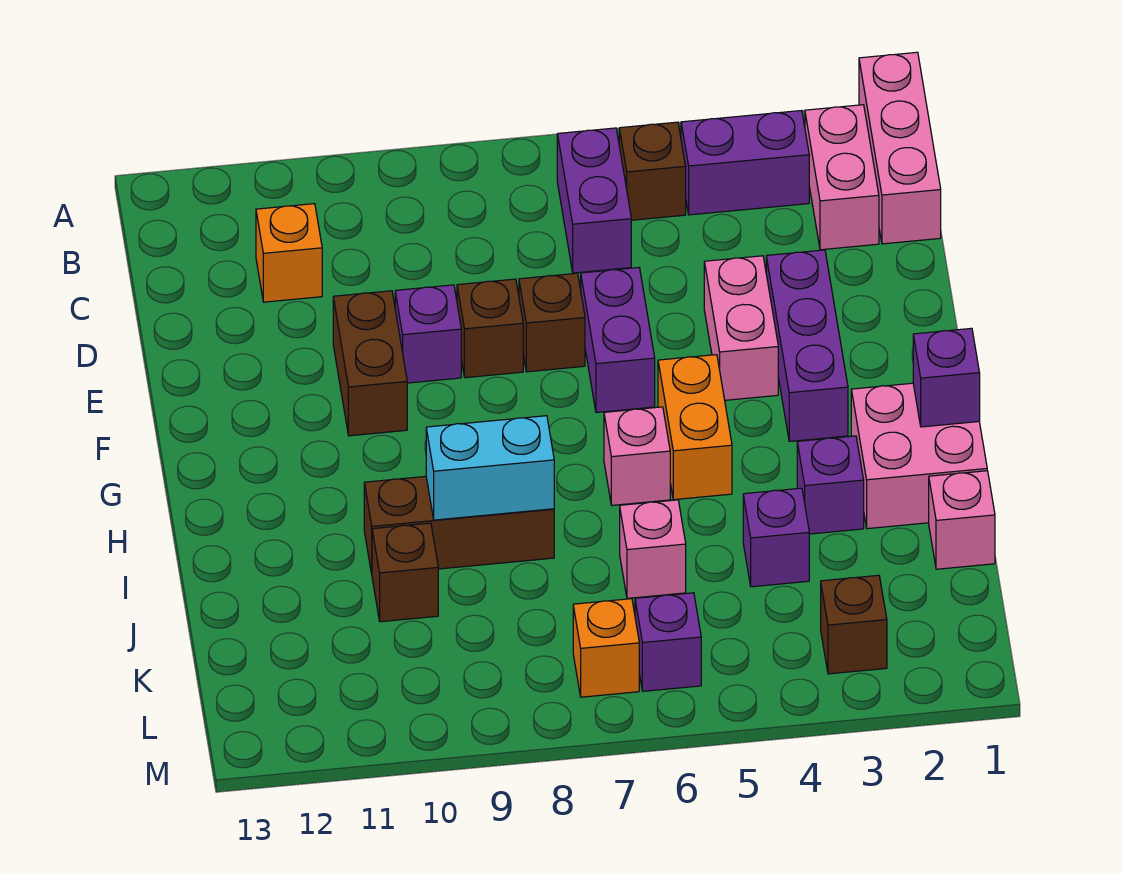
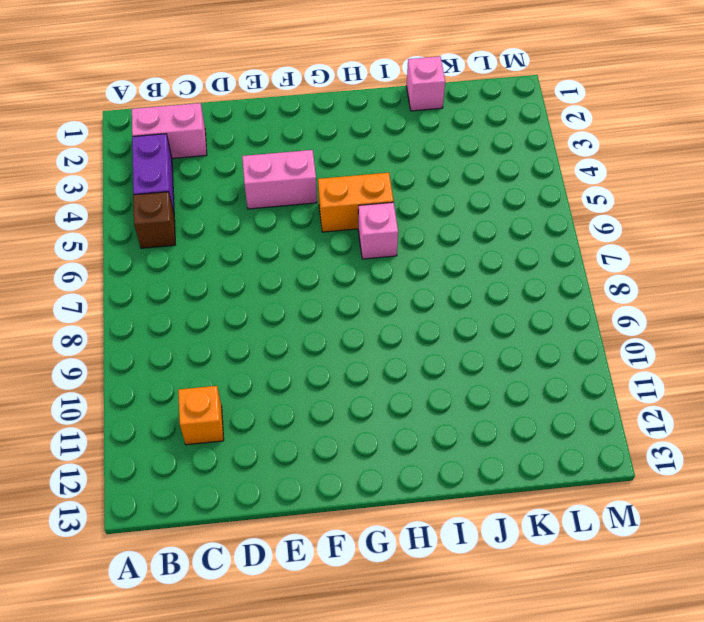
none -> pink brick A1:C1 level 1
none -> purple brick B6:C6 level 1
none -> purple brick E3:G3 level 1

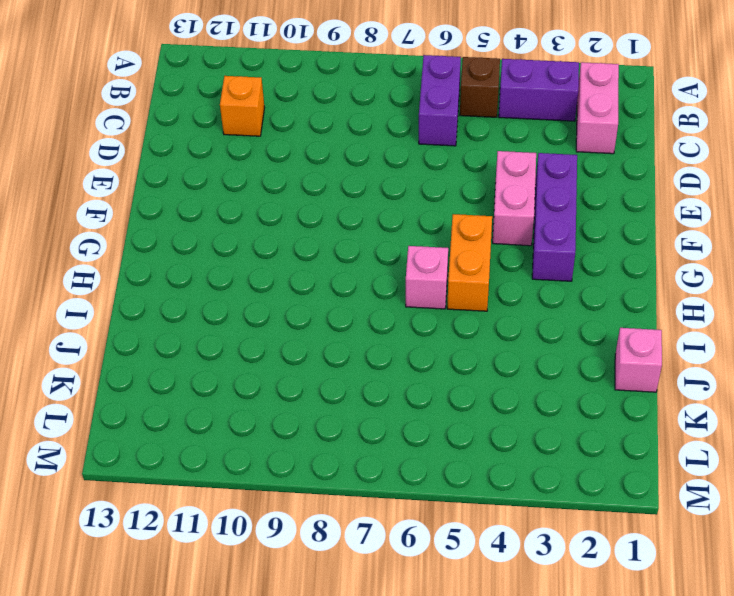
none -> pink brick A1:C1 level 1
none -> purple brick E6:F6 level 1
none -> brown brick E7 level 1

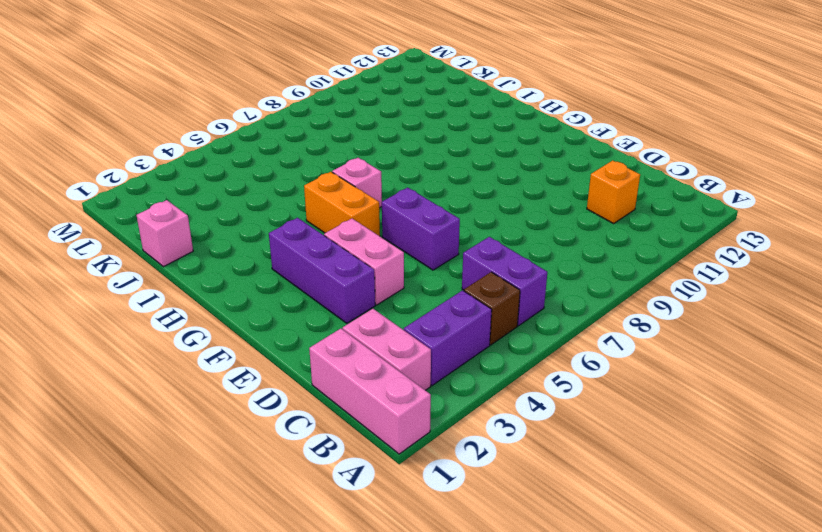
none -> brown brick E7 level 1
none -> brown brick E8 level 1
none -> purple brick E9 level 1

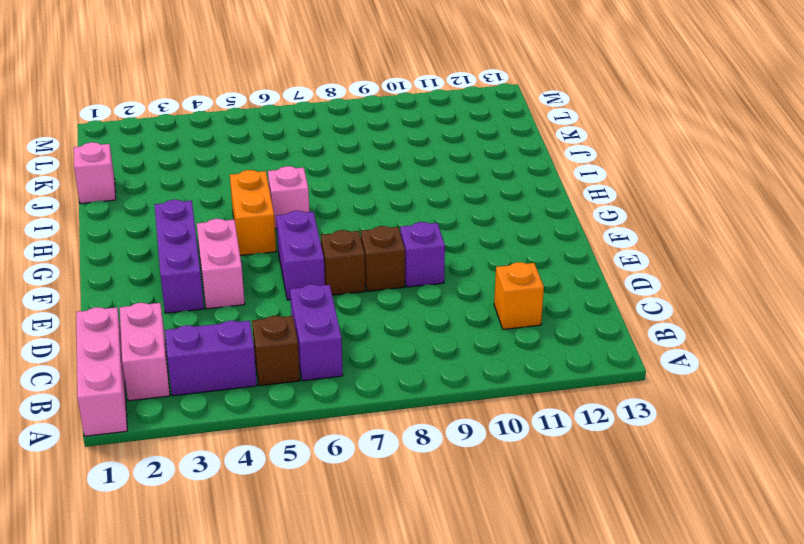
none -> brown brick E10:F10 level 1
none -> pink brick H1:I2 level 1
none -> purple brick I3 level 1

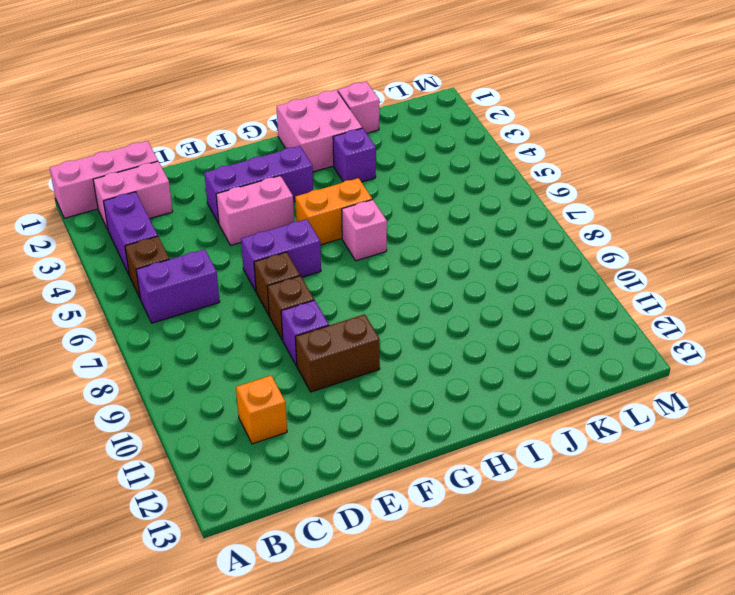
none -> brown brick I8:I10 level 1
none -> purple brick J4 level 1
none -> pink brick J6 level 1

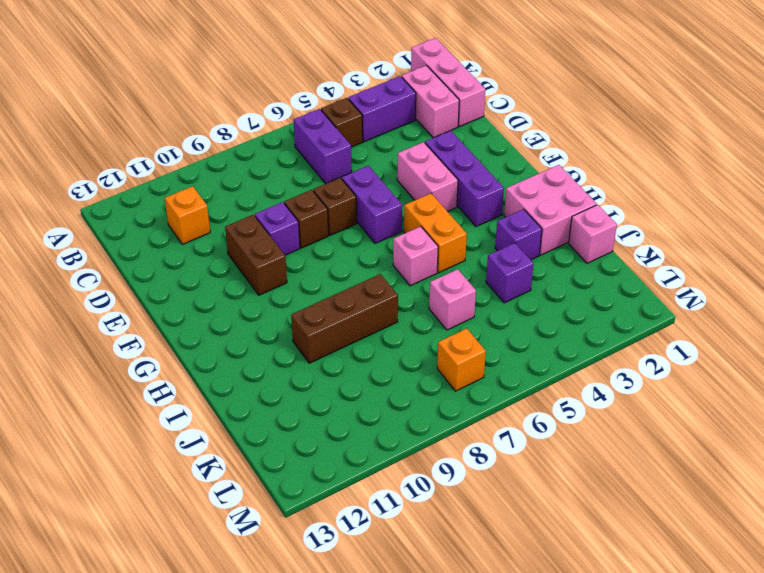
none -> brown brick J10 level 1
none -> brown brick L3 level 1
none -> purple brick L6 level 1

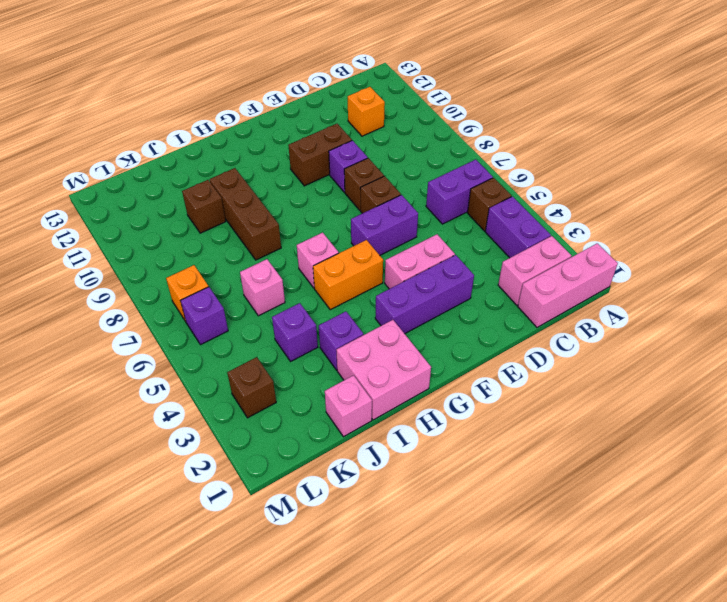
none -> purple brick H1 level 2
none -> cyan brick I8:I9 level 2

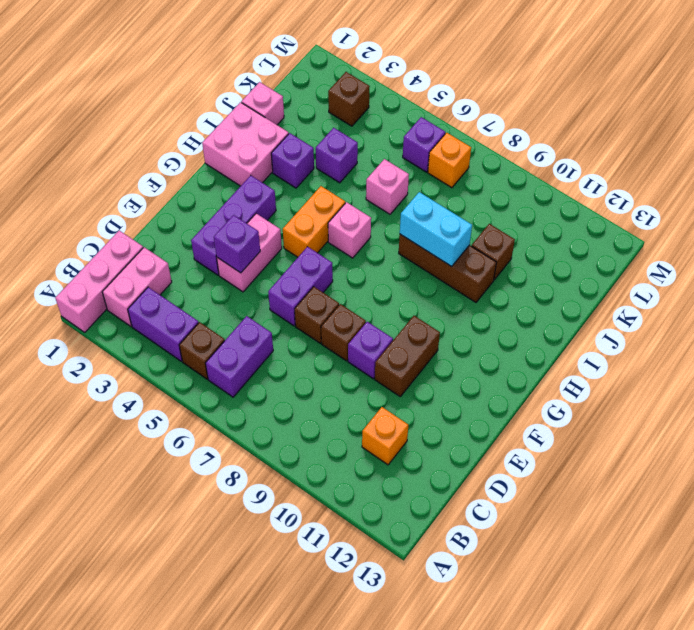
purple brick E4 level 2 -> purple brick H1 level 2

